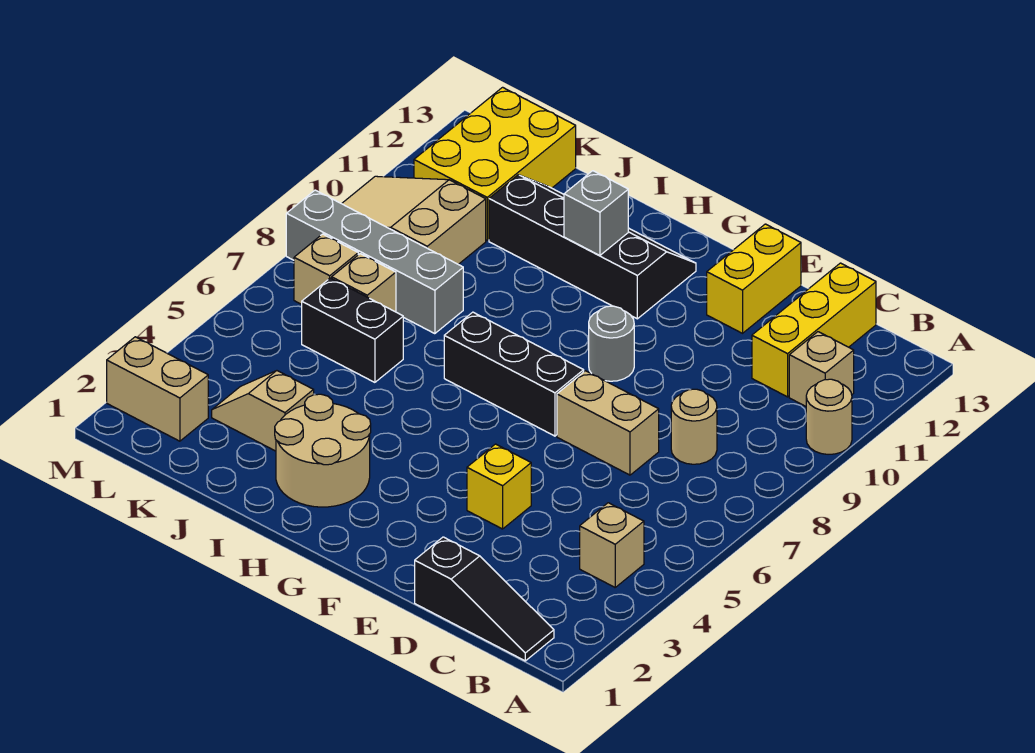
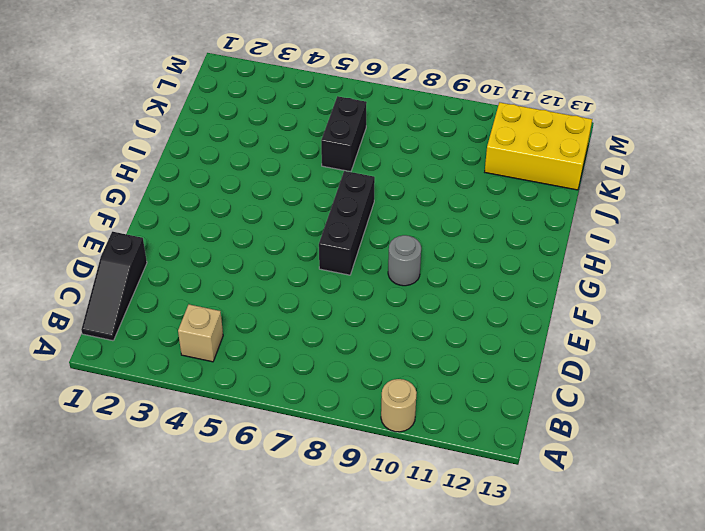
none -> tan brick B11 level 1
none -> tan round brick C8 level 1
none -> yellow brick C11:C13 level 1

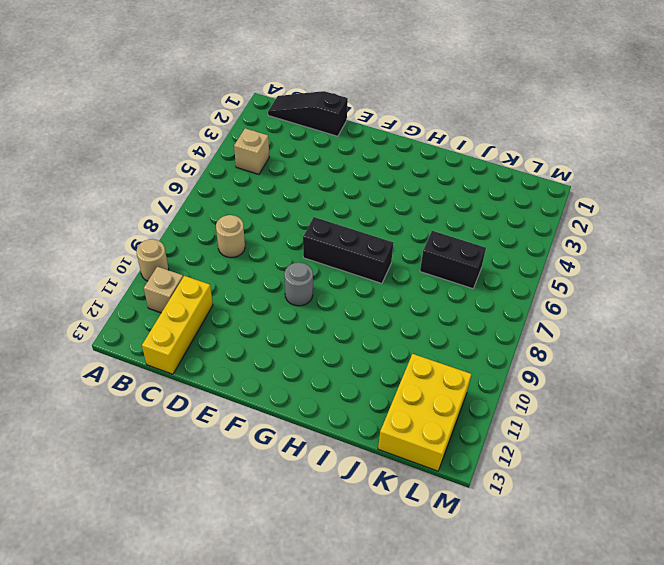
none -> tan brick D7:E7 level 1
none -> yellow brick E4 level 1
none -> yellow brick E12:E13 level 1

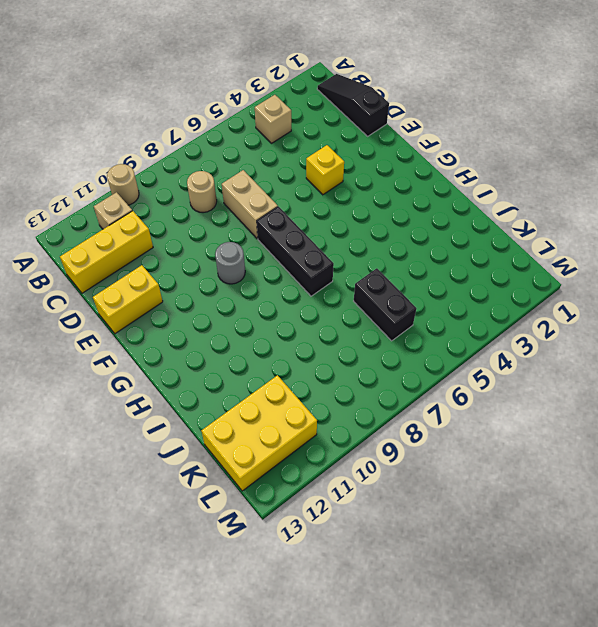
none -> black slope G11:J12 level 1 top 11
none -> tan round brick H2:I3 level 1
none -> tan slope J3:K3 level 1 top J

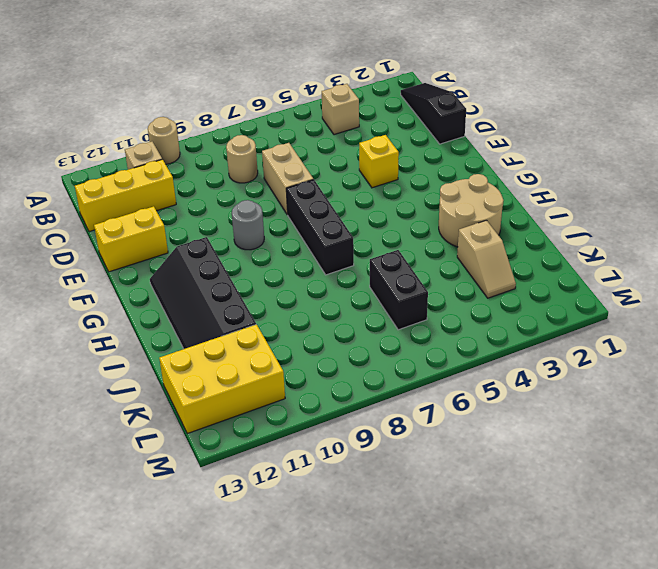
none -> grey brick J8:M8 level 1
none -> tan brick K7 level 1
none -> tan slope K9:M10 level 1 top K

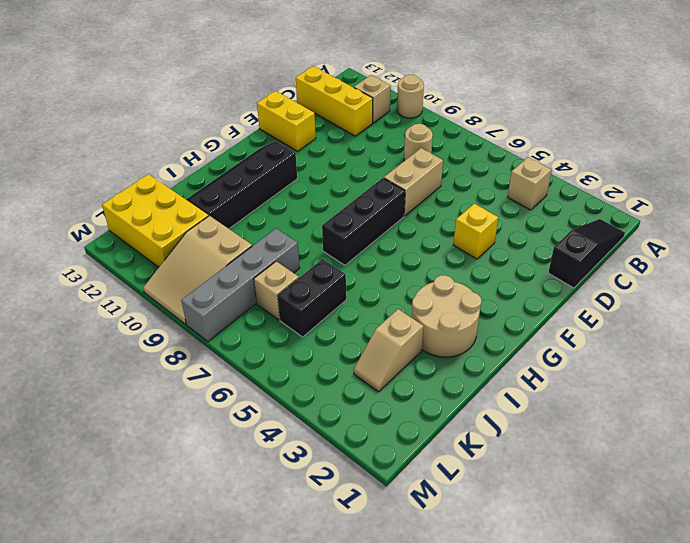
none -> grey round brick F9 level 1
none -> tan brick L2:M2 level 1
none -> tan brick L7 level 1

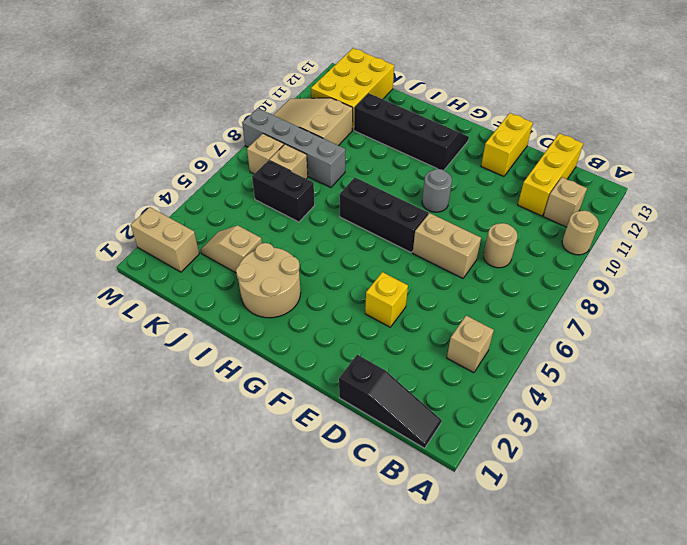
none -> grey brick H11 level 2

